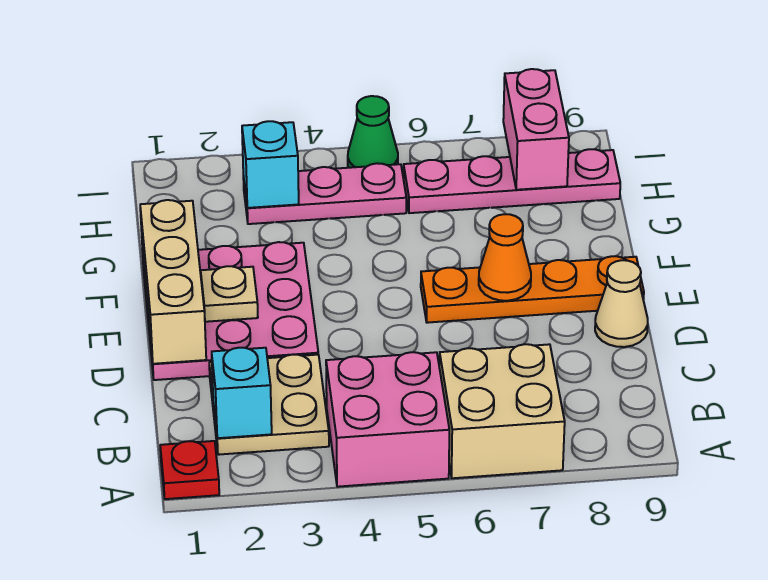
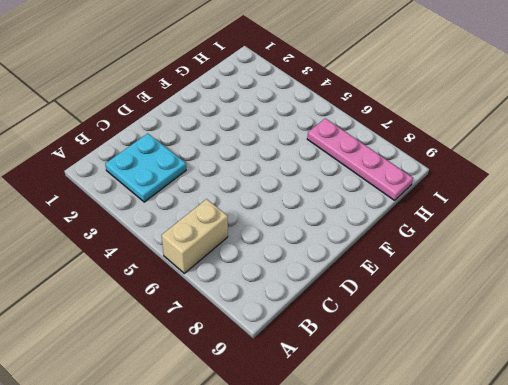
tan brick A6:B6 level 1 -> tan brick A6:B7 level 1
cyan plate B2:C3 level 1 -> tan plate B2:C3 level 1
none -> red plate A1 level 1
none -> pink brick A4:B5 level 1
none -> pink plate D1:F3 level 1

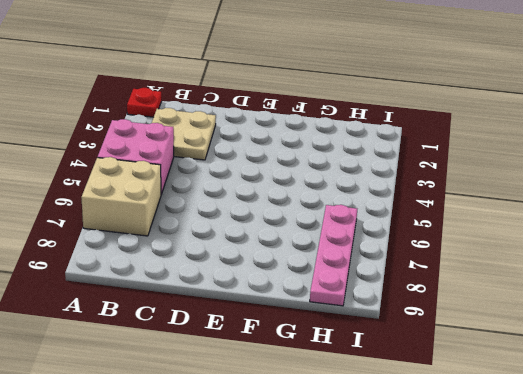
none -> pink plate D1:F3 level 1
none -> tan cone D9 level 1
none -> orange plate E6:E9 level 1

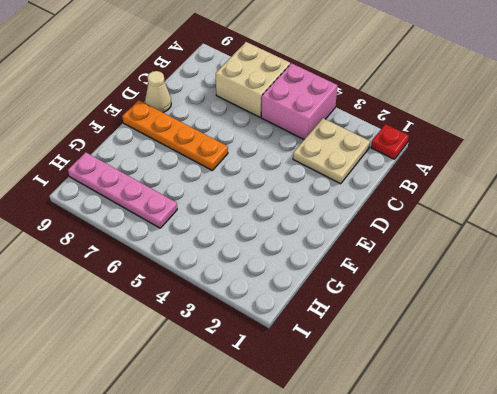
none -> pink plate D1:F3 level 1
none -> pink plate H3:H5 level 1
none -> green cone I5 level 1

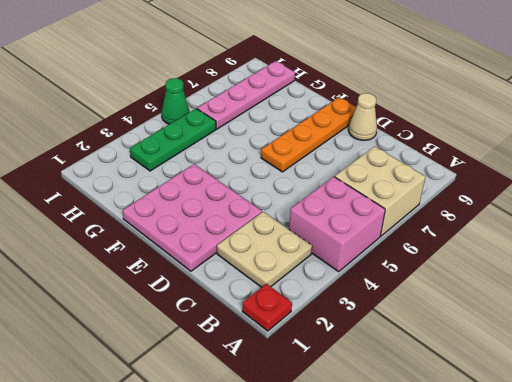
green plate H3:H5 level 1 -> pink plate H3:H5 level 1
none -> cyan brick B2 level 2
none -> tan brick D1:F1 level 2
none -> tan plate E2 level 2

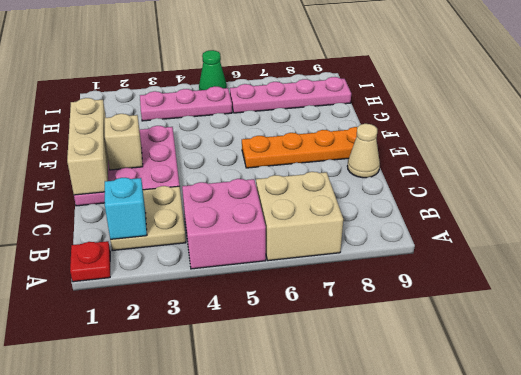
tan brick E2 level 2 -> tan plate E2 level 2
none -> orange cone E7 level 2
none -> cyan brick H3 level 2
none -> pink brick H8:I8 level 2

